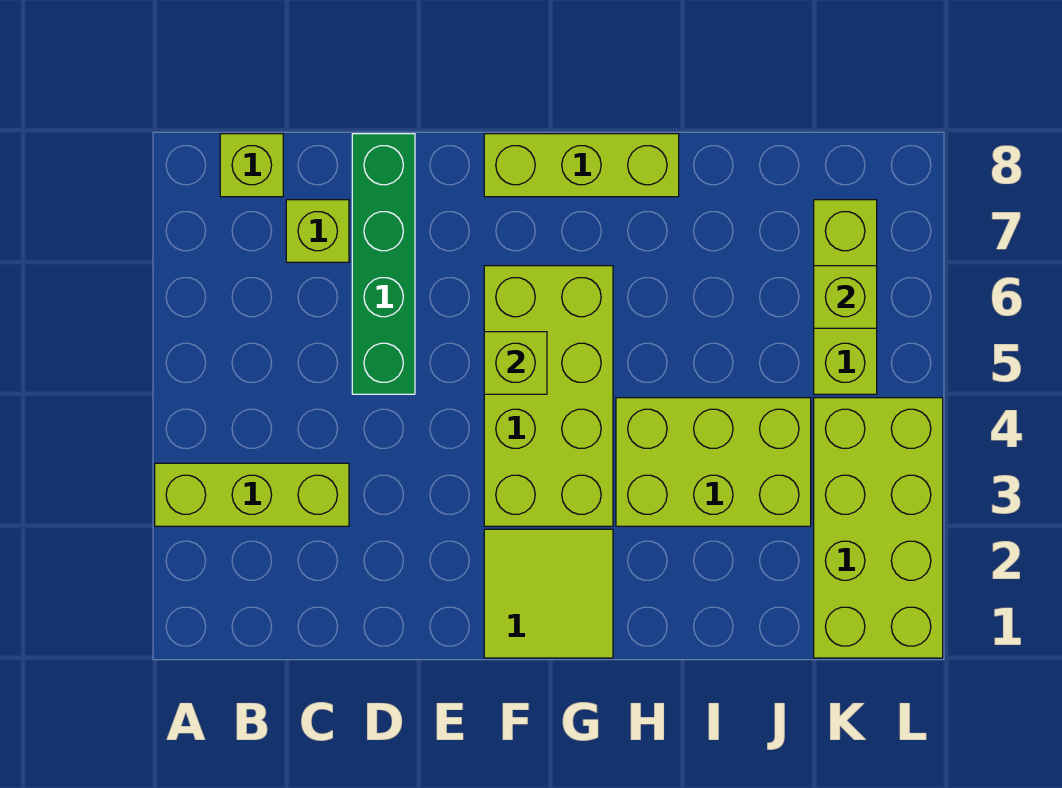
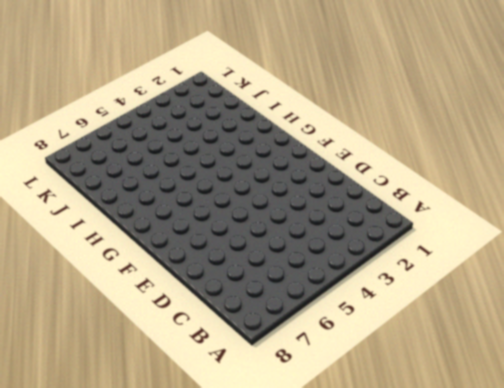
none -> lime brick A3:C3 level 1
none -> lime brick B8 level 1
none -> lime brick C7 level 1

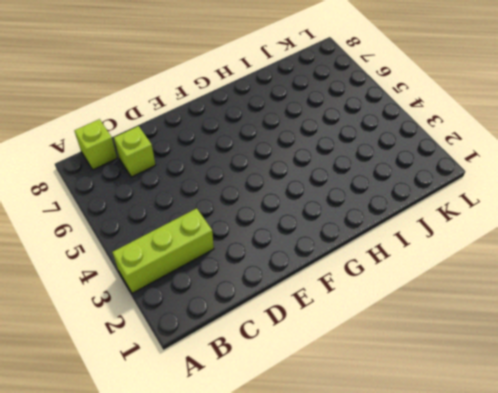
none -> green brick D5:D8 level 1
none -> lime tile F1:G2 level 1
none -> lime brick F3:G6 level 1

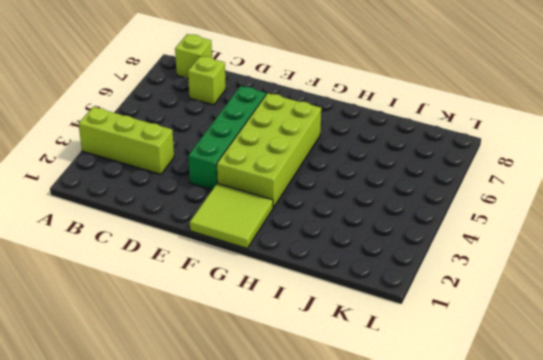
green brick E3:E6 level 1 -> green brick D5:D8 level 1
none -> lime brick F8:H8 level 1
none -> lime brick H3:J4 level 1
none -> lime brick K1:L4 level 1

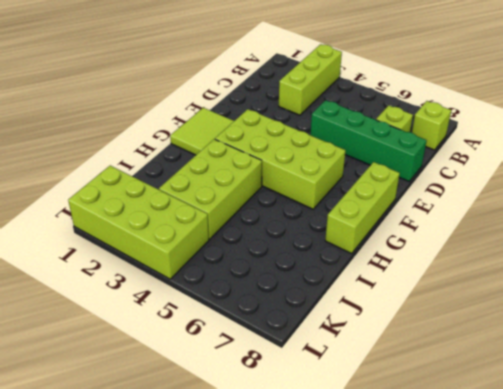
none -> lime brick K5:K7 level 1
none -> lime brick F5 level 2
none -> lime brick K6 level 2

